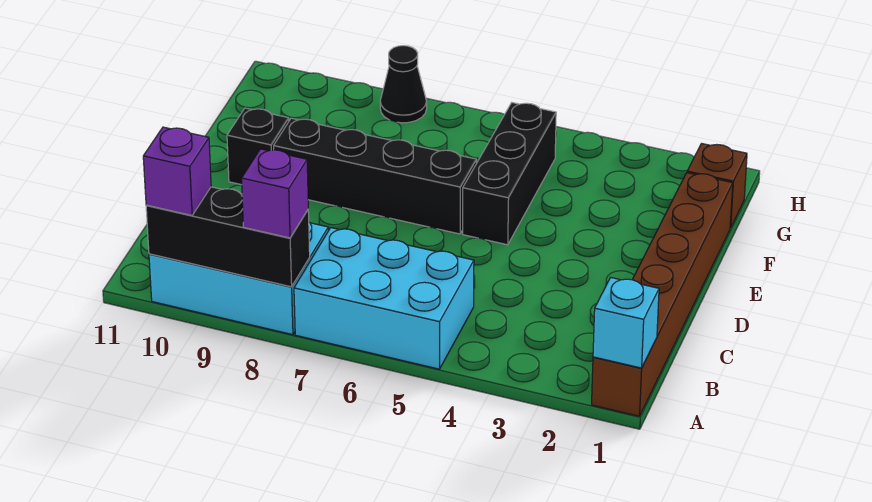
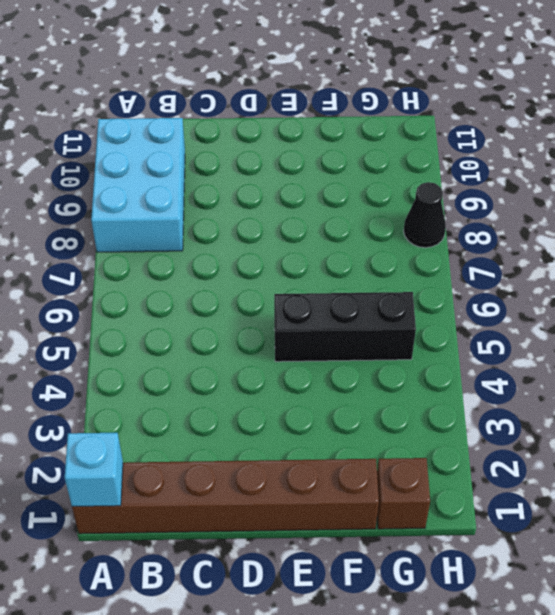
none -> cyan brick A5:B7 level 1
none -> black brick E6:E9 level 1
none -> black brick E10 level 1

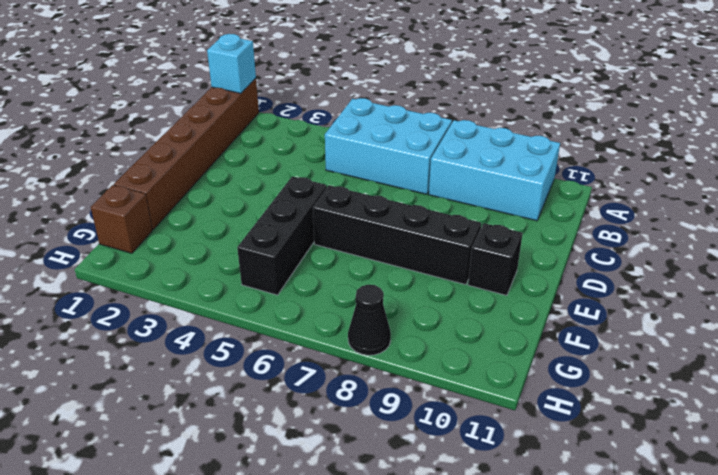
none -> black brick A8:A10 level 2
none -> purple brick A8 level 3
none -> purple brick A10 level 3

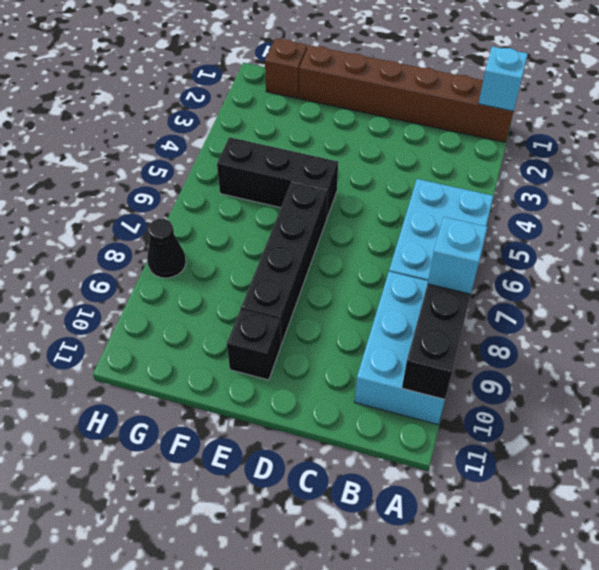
cyan brick A8 level 3 -> purple brick A8 level 3
none -> purple brick A10 level 3

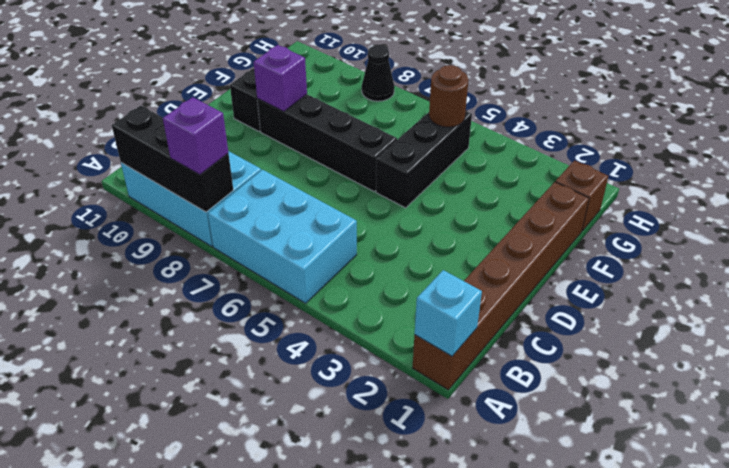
purple brick E9 level 2 -> purple brick A10 level 3
brown round brick G5 level 2 -> none

